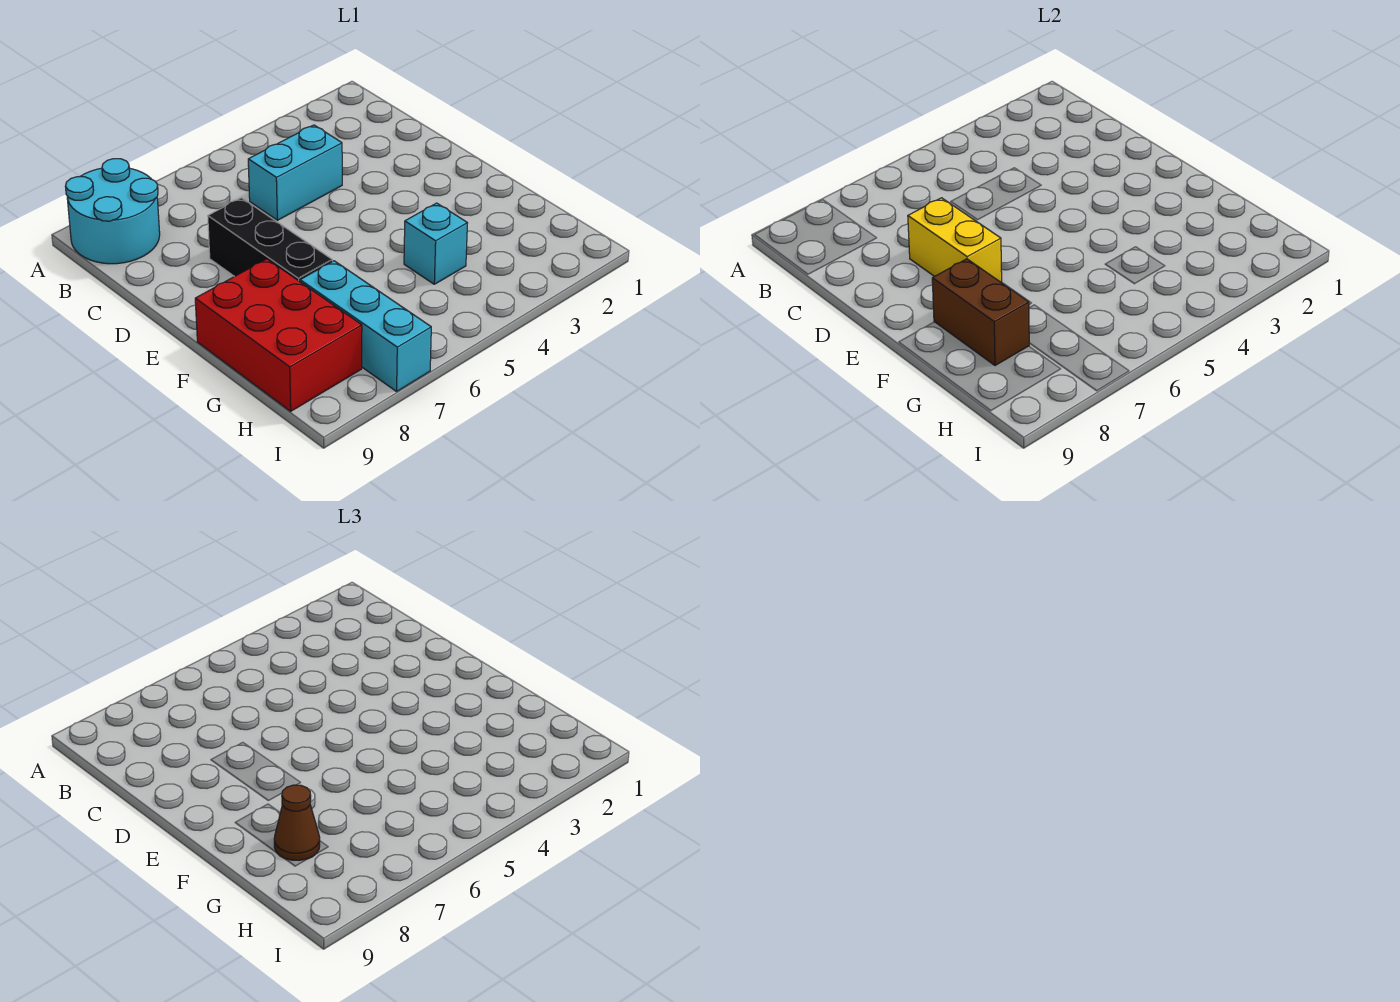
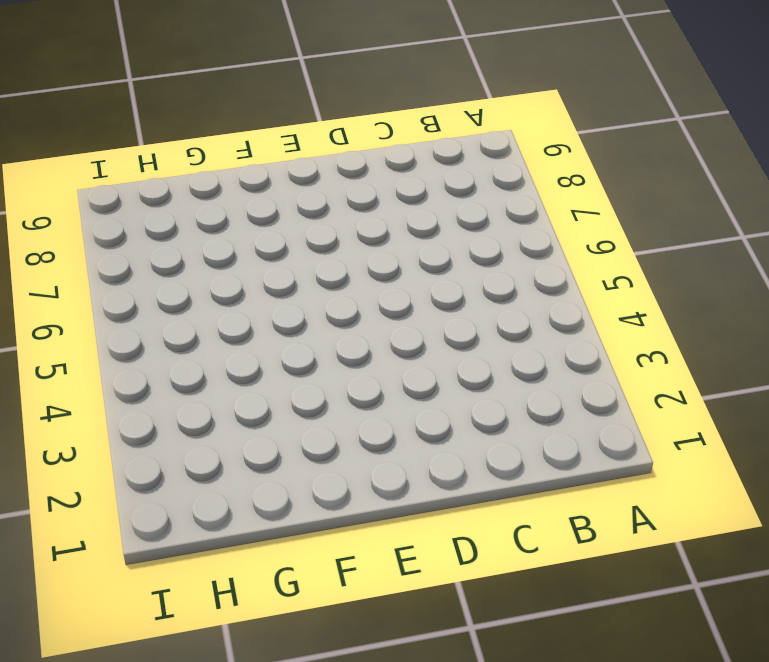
none -> cyan round brick A8:B9 level 1
none -> cyan brick C4:C5 level 1

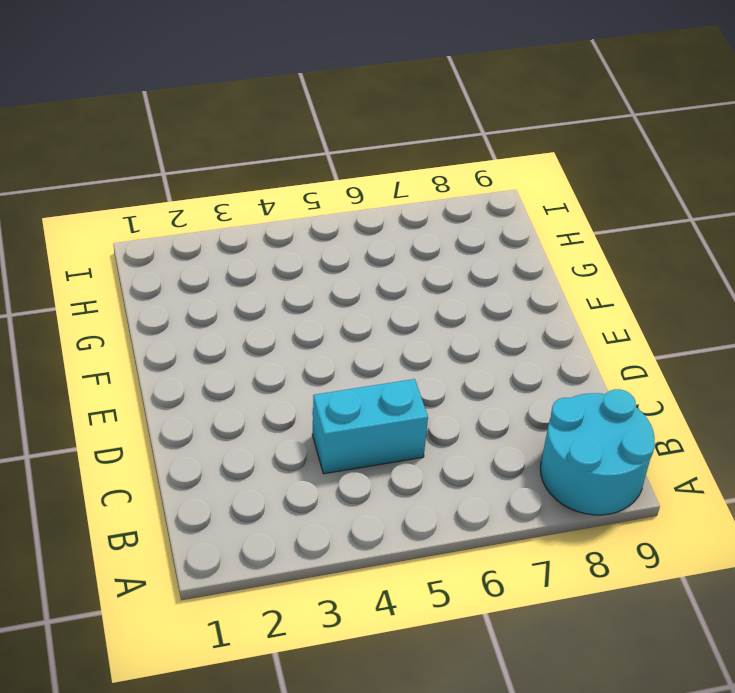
none -> black brick D7:F7 level 1
none -> red brick F8:H9 level 1

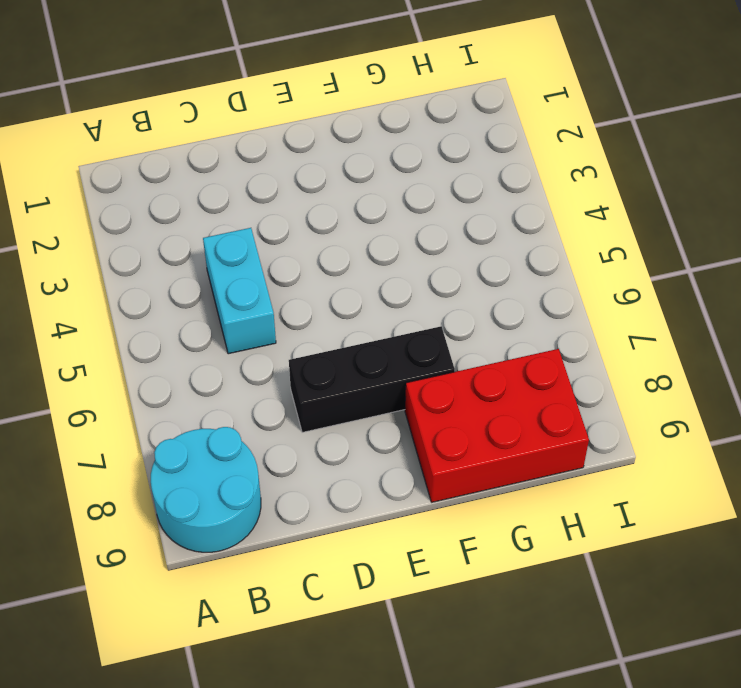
none -> cyan brick G4 level 1
none -> cyan brick G7:I7 level 1

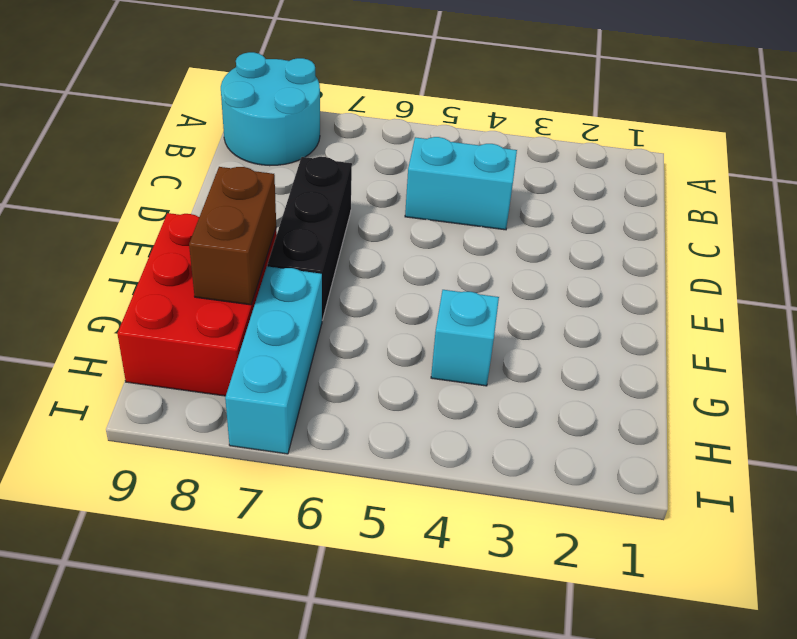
none -> yellow brick D7:E7 level 2
none -> brown cone G8 level 3

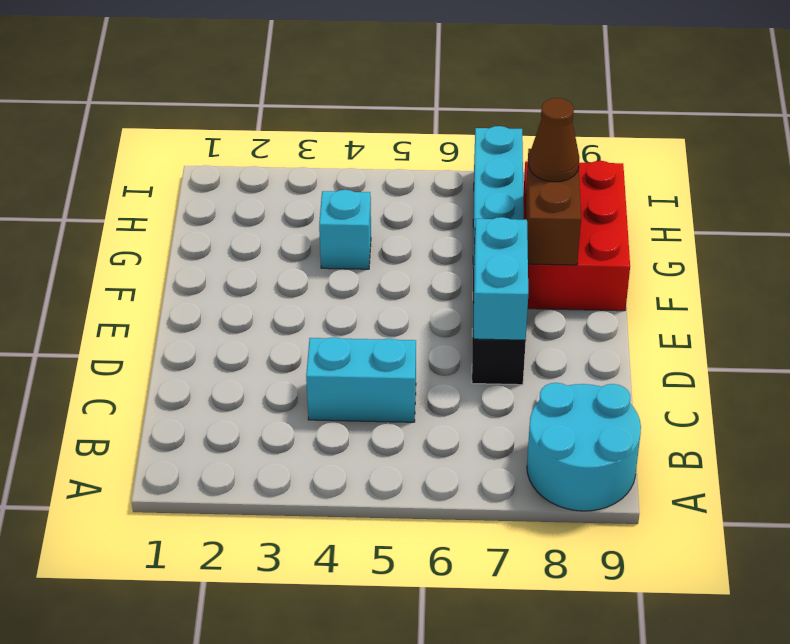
cyan brick D7:E7 level 2 -> yellow brick D7:E7 level 2

